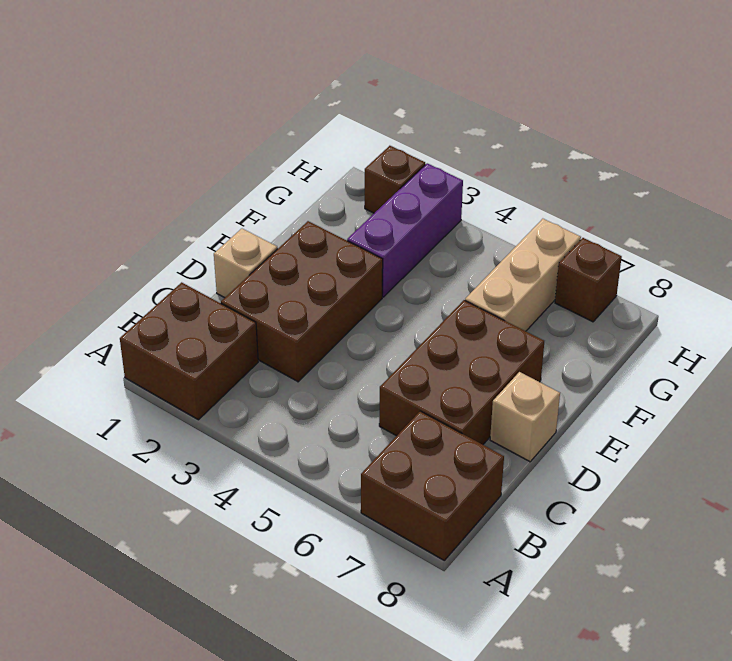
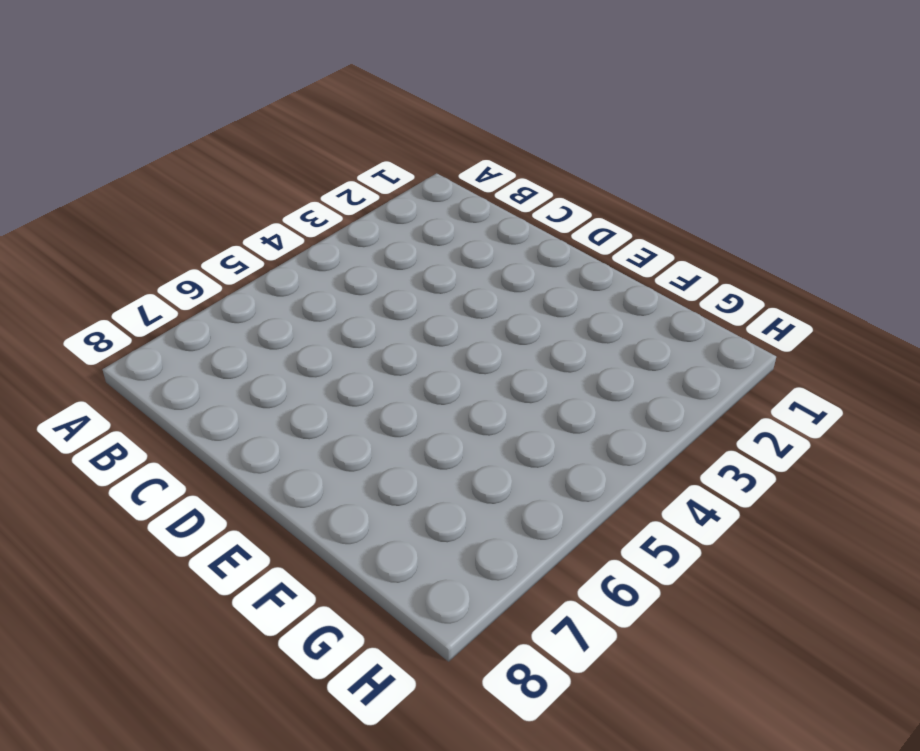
none -> brown brick A1:B2 level 1
none -> brown brick A7:B8 level 1

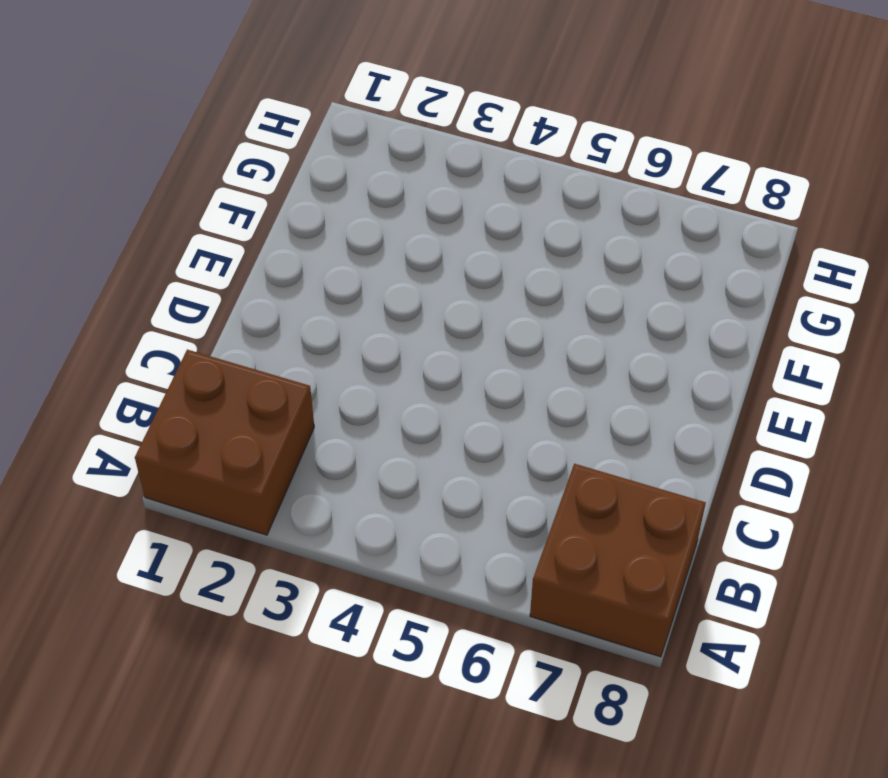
none -> brown brick C2:E3 level 1
none -> brown brick C6:E7 level 1

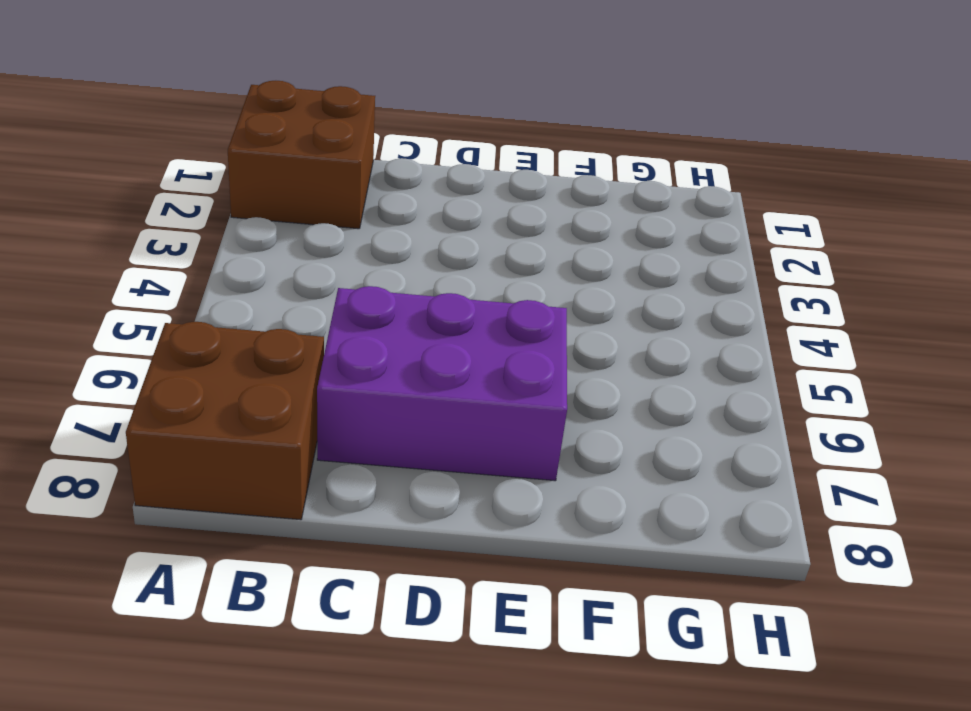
purple brick C6:E7 level 1 -> brown brick C6:E7 level 1
none -> brown brick C2:E3 level 1
none -> tan brick D1 level 1

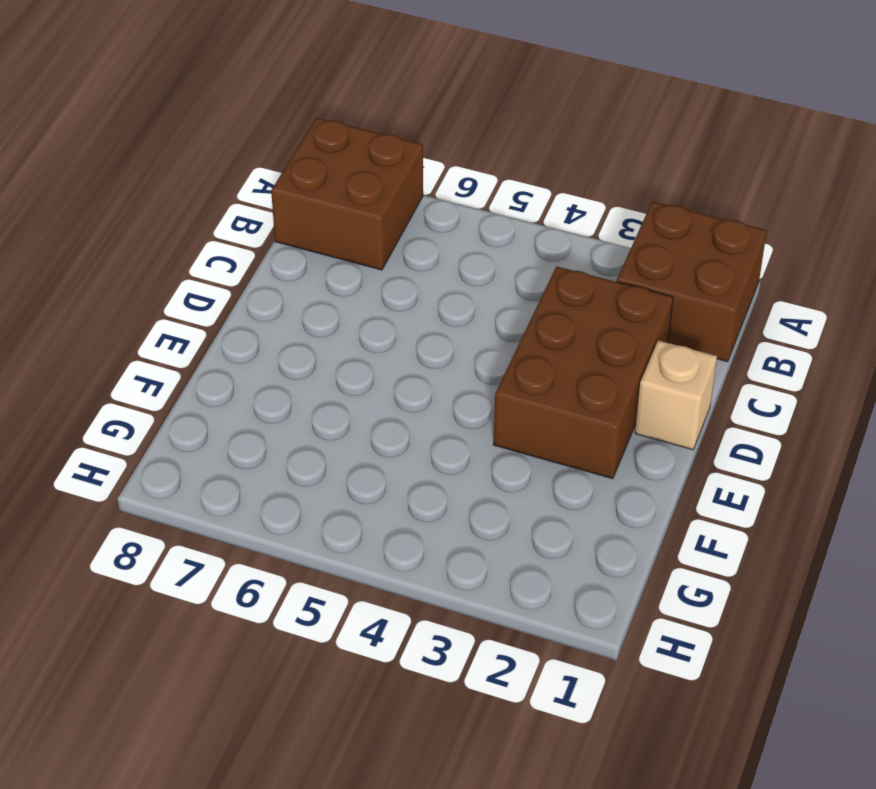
none -> brown brick C6:E7 level 1
none -> tan brick D8 level 1

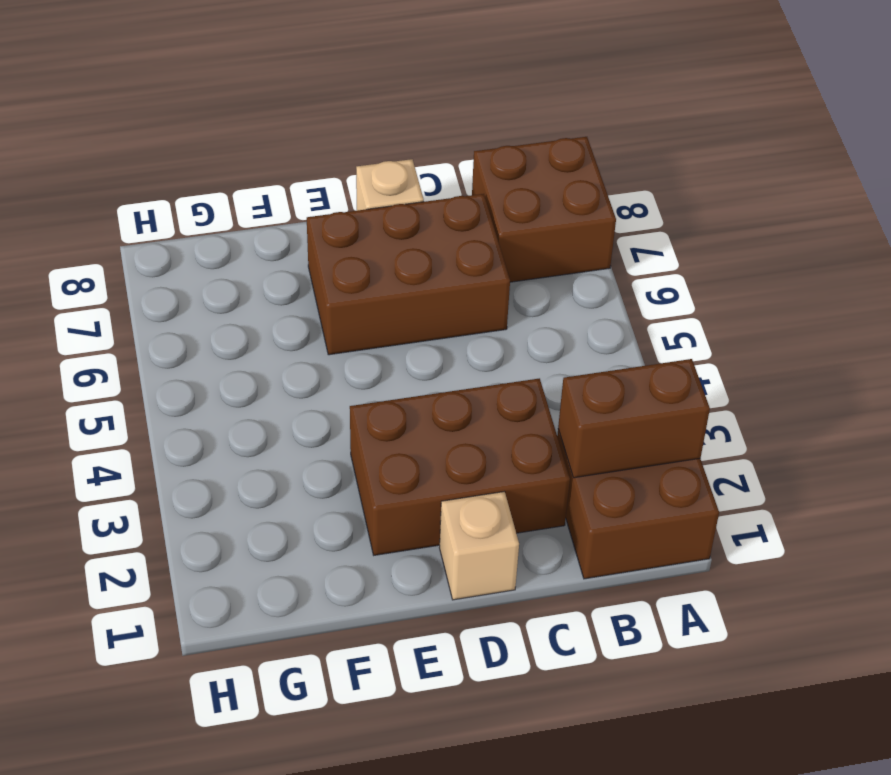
brown brick A2:B2 level 2 -> none
none -> purple brick F3:H3 level 1
none -> tan brick F6:H6 level 1

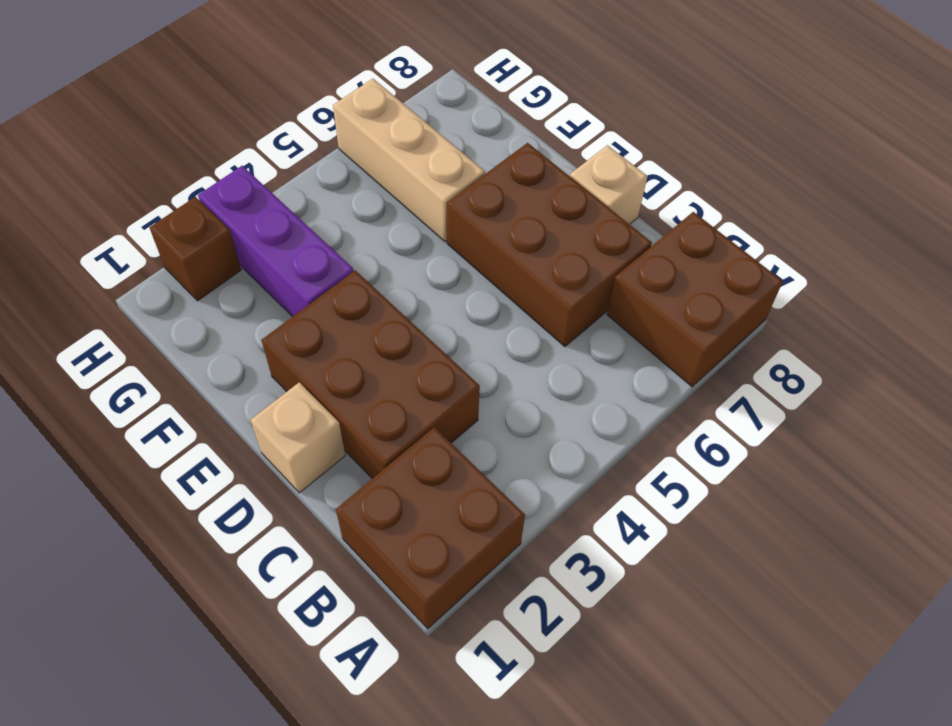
none -> brown brick H7 level 1

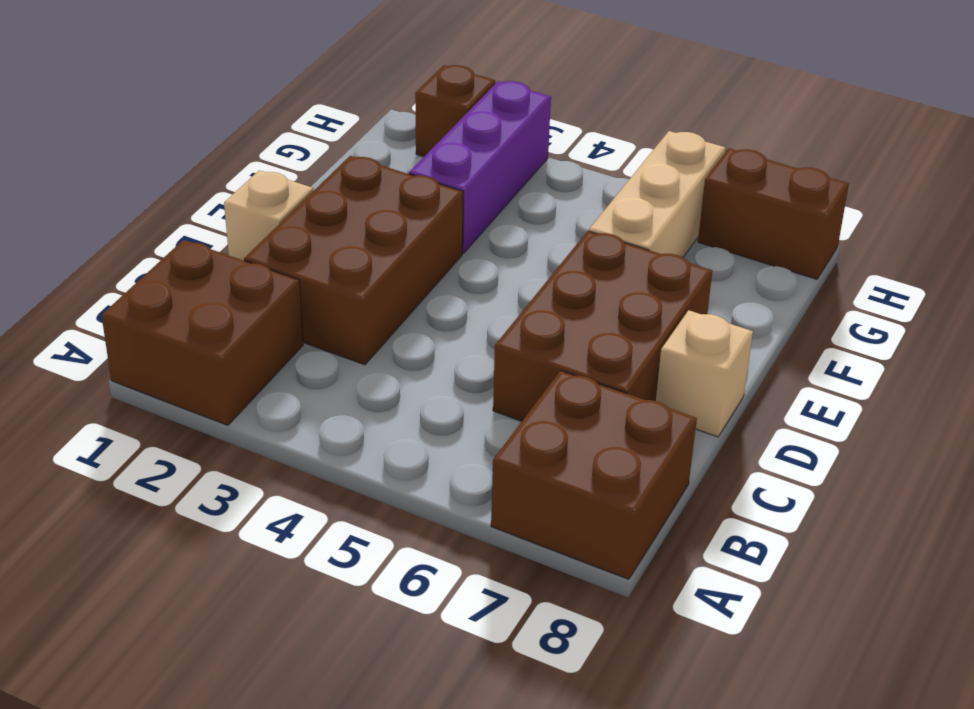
brown brick H7:H8 level 1 -> brown brick H7 level 1

